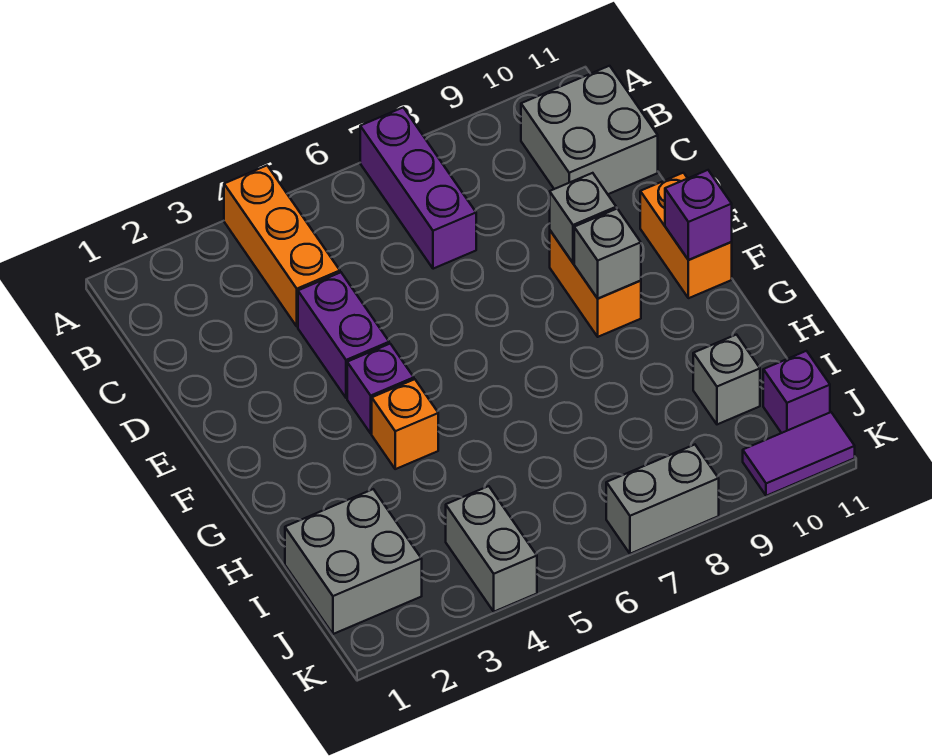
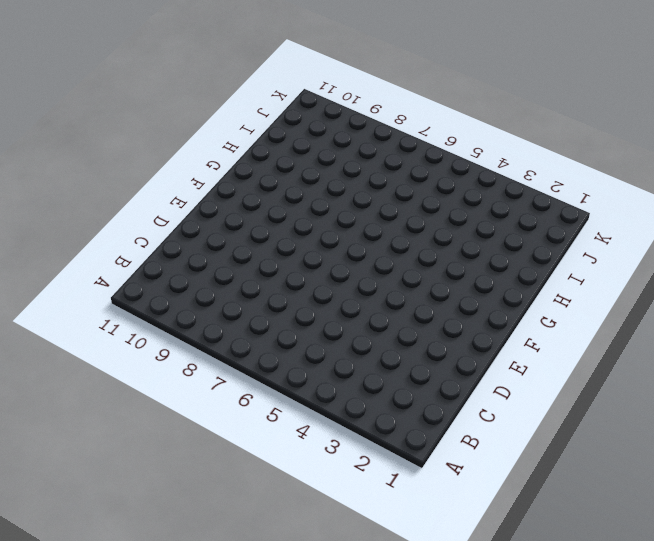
none -> orange brick A4:C4 level 1
none -> purple brick A7:C7 level 1
none -> grey brick B10:C11 level 1

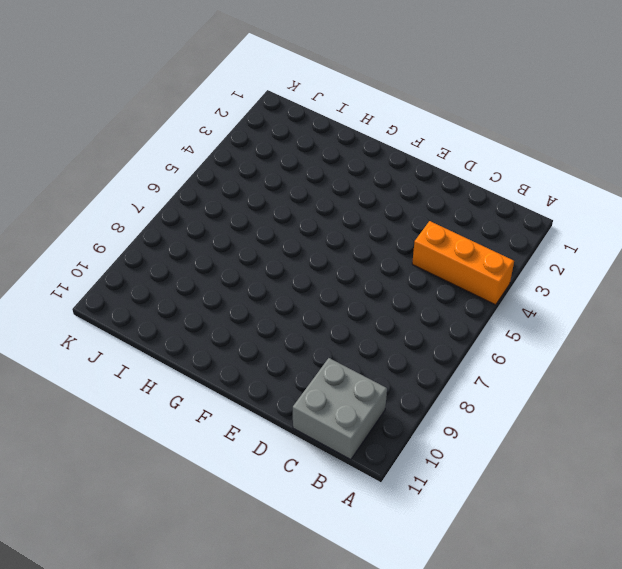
none -> purple brick A7:C7 level 1
none -> purple brick D4:E4 level 1
none -> orange brick E9:F9 level 1

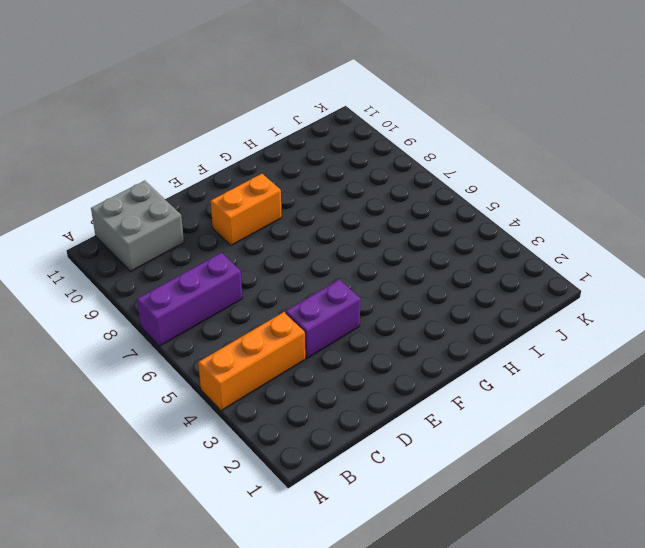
none -> orange brick E11:F11 level 1
none -> purple brick F4 level 1
none -> orange brick G4 level 1

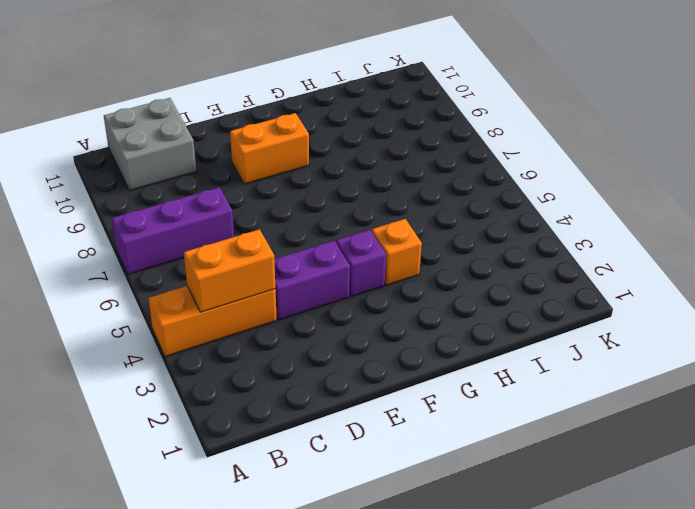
orange brick B4:C4 level 2 -> orange brick E11:F11 level 1
none -> grey brick I1:J2 level 1
none -> grey brick I10 level 1
none -> grey brick J4:K4 level 1

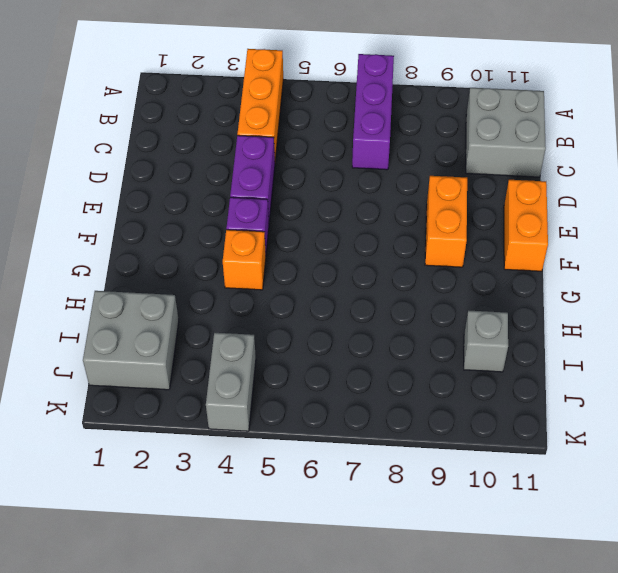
none -> purple brick J11 level 1
none -> grey brick K7:K8 level 1
none -> purple tile K10:K11 level 1

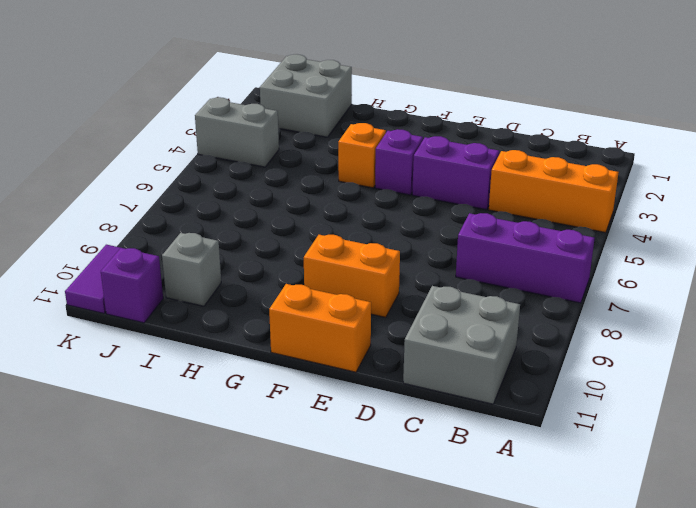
none -> grey brick K7:K8 level 1
none -> grey brick E9 level 2
none -> grey brick F9 level 2

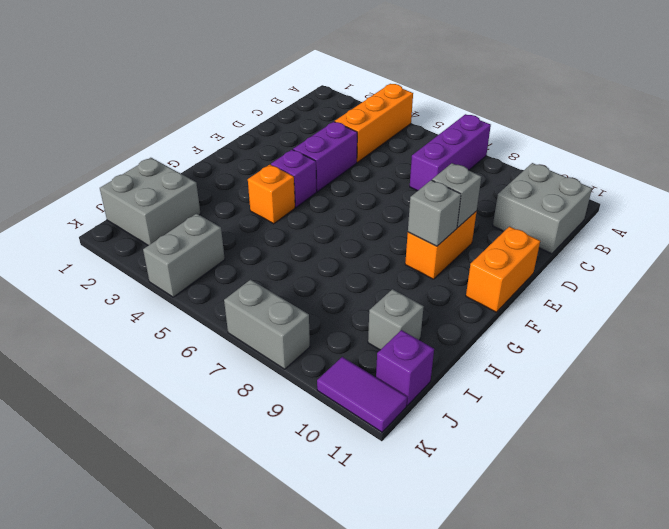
none -> purple brick F11 level 2

